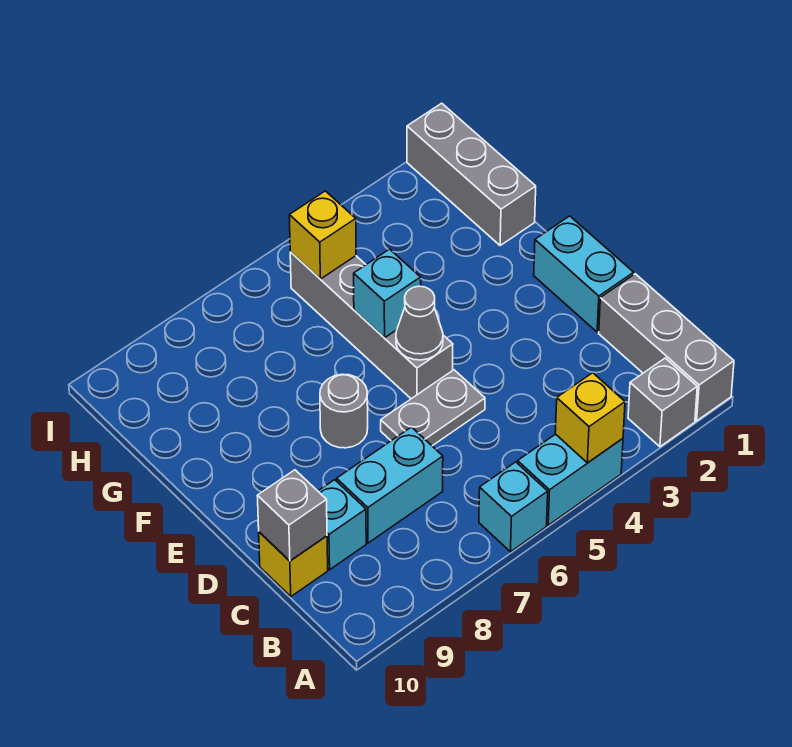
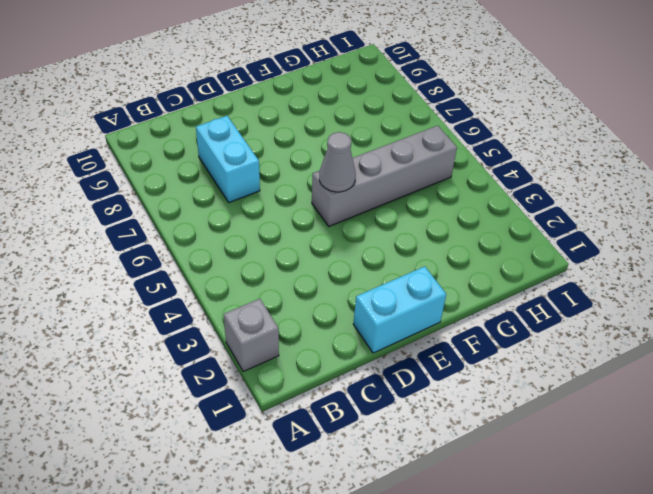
none -> grey brick A1:C1 level 1
none -> cyan brick A4:A5 level 1
none -> cyan brick A6 level 1

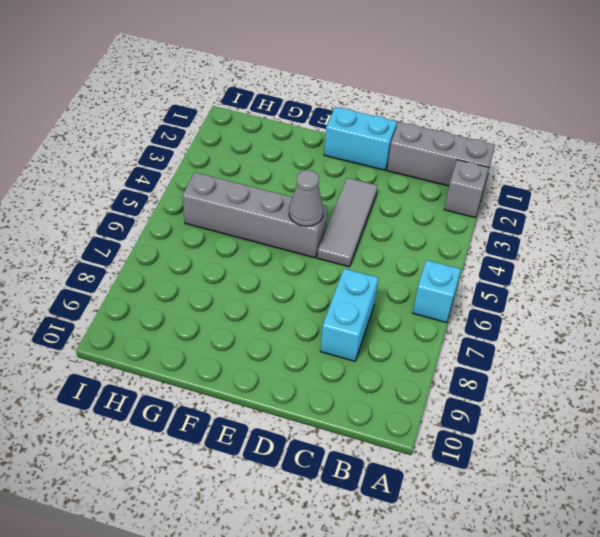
grey tile D3:D5 level 1 -> grey plate D5:D6 level 1
none -> cyan brick A4:A5 level 1
none -> cyan brick C9 level 1
none -> yellow brick C10 level 1

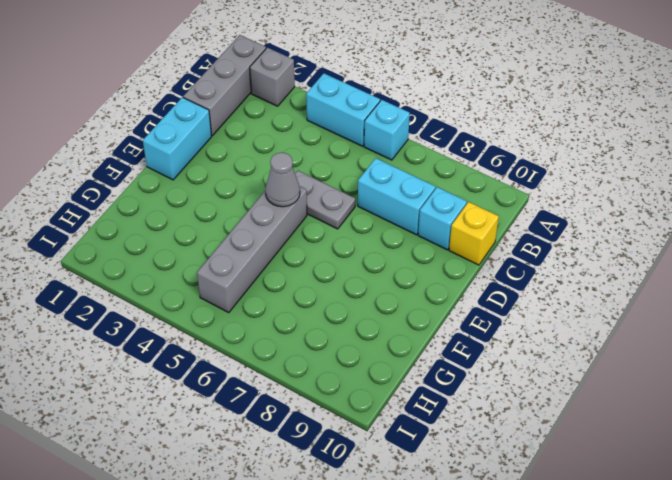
none -> grey round brick E7 level 1
none -> grey brick G1:I1 level 1
none -> yellow brick A4 level 2

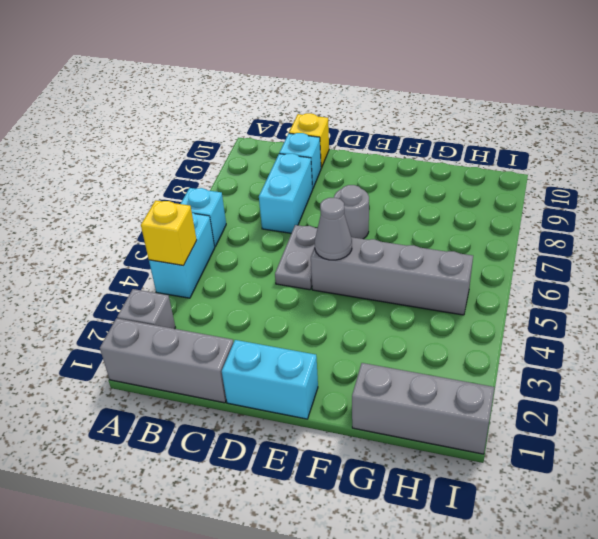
none -> grey brick C10 level 2
none -> cyan brick F5 level 2
none -> yellow brick H5 level 2

